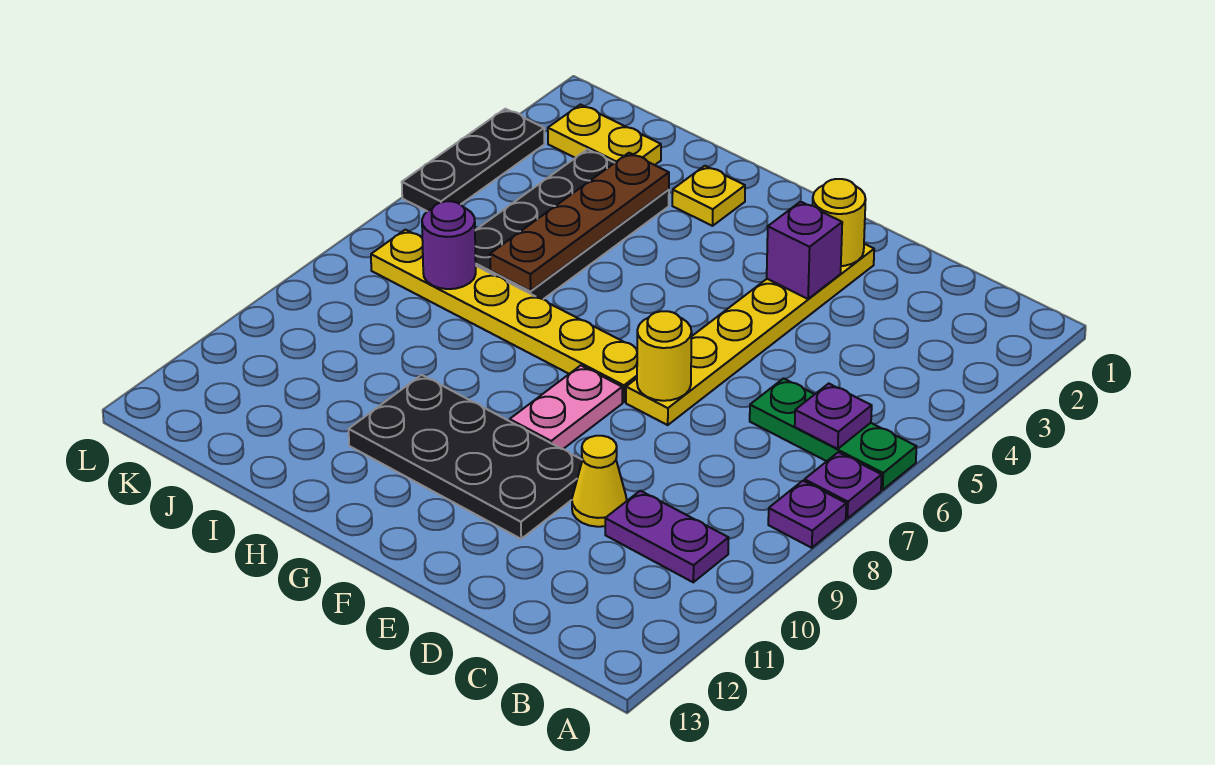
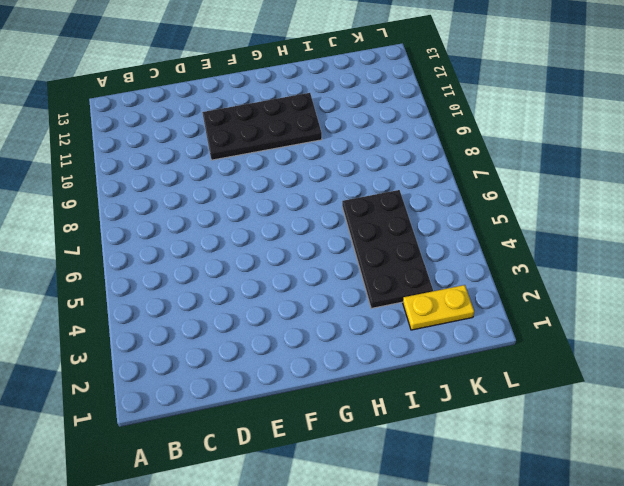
none -> green plate A6:C6 level 1
none -> purple plate A7 level 1
none -> purple plate A8 level 1

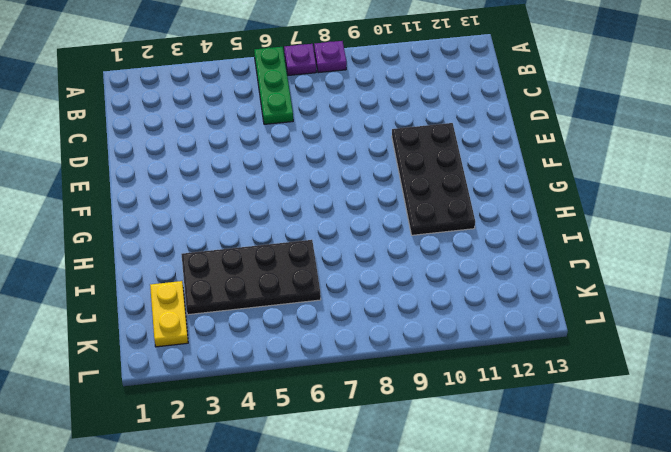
none -> purple plate B10:C10 level 1
none -> yellow cone D10 level 1
none -> yellow plate E2:E7 level 1

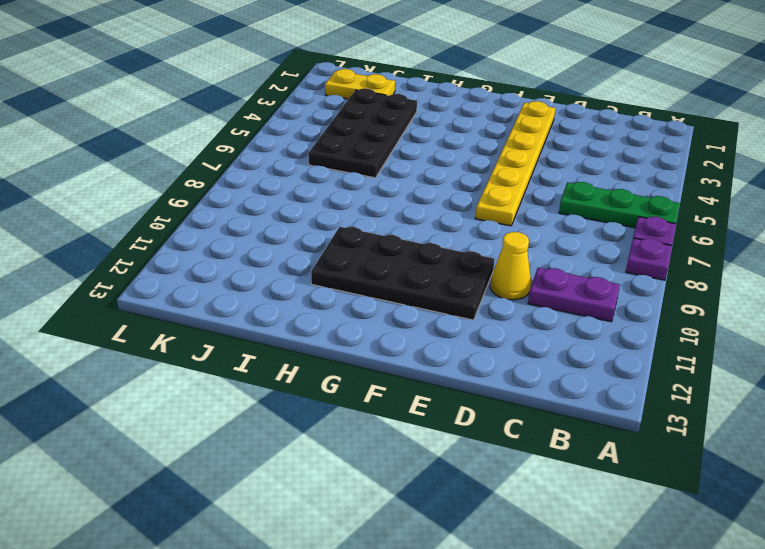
none -> yellow plate F7:K7 level 1
none -> pink plate F8:F9 level 1
none -> yellow plate H2 level 1

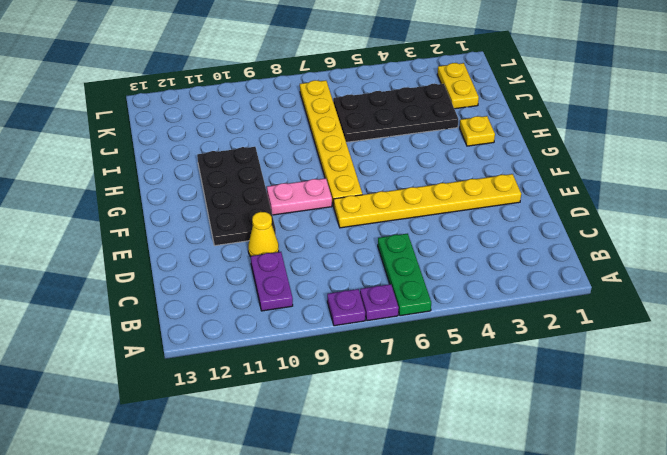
none -> black plate L3:L5 level 1
none -> purple plate B6 level 2
none -> yellow round brick E2 level 2

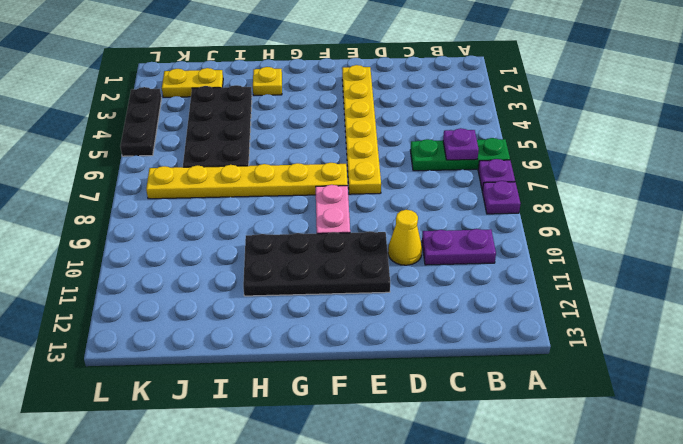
none -> yellow round brick E2 level 2
none -> purple brick E3 level 2
none -> yellow round brick E7 level 2

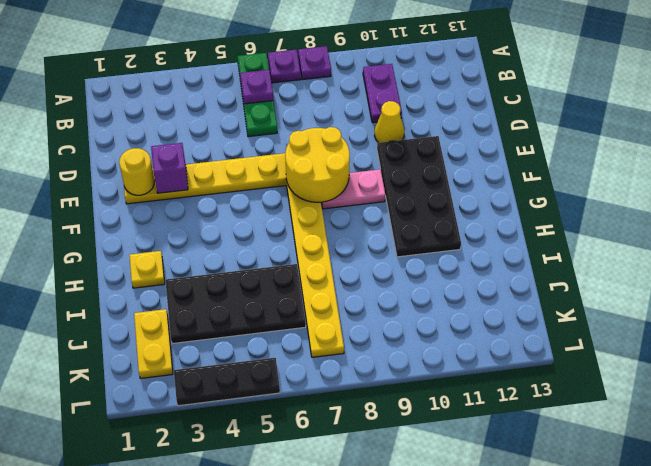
yellow round brick E7:F8 level 2 -> yellow round brick E7 level 2
none -> brown plate I3:I6 level 2
none -> purple round brick J7 level 2

